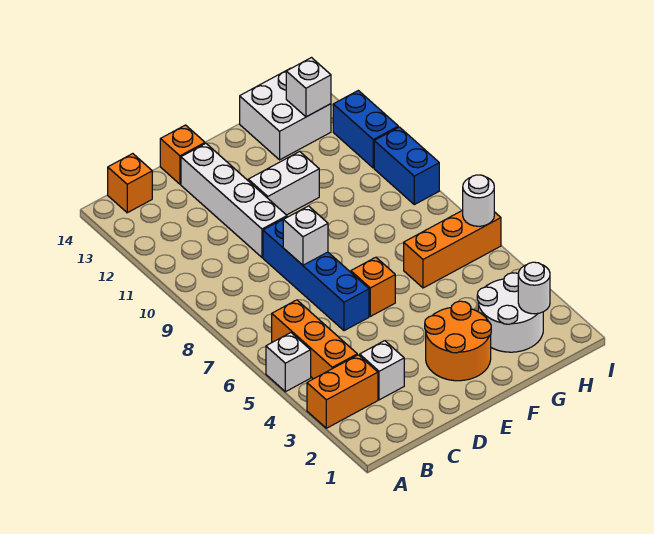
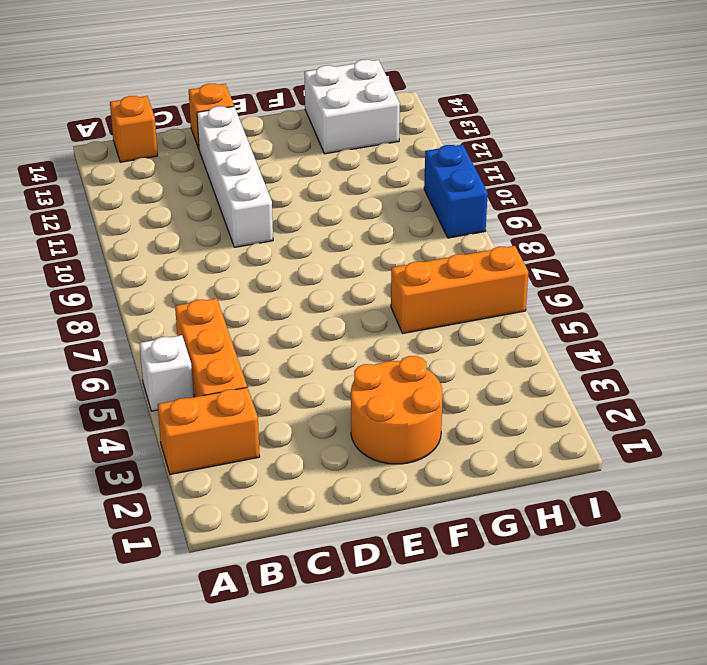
none -> white brick C3 level 1
none -> blue brick D6:D9 level 1
none -> orange brick E6 level 1

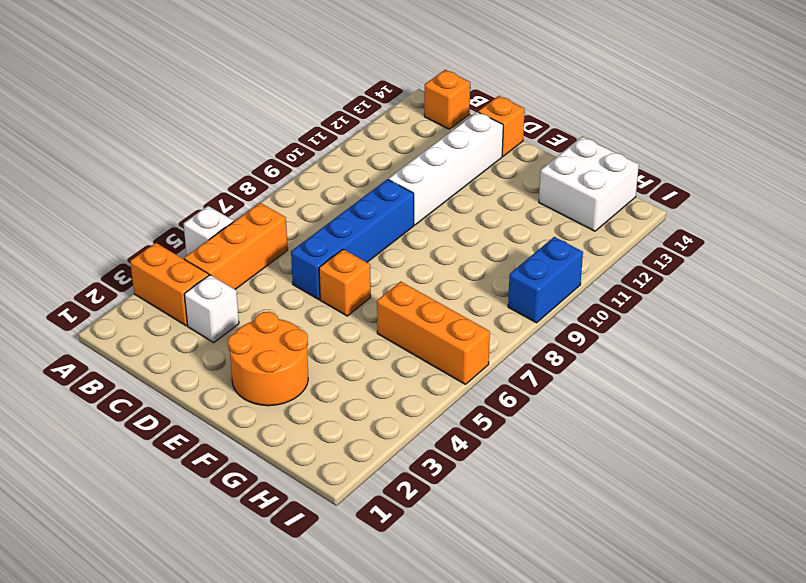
none -> white brick E11:F11 level 1
none -> white round brick G2:H3 level 1
none -> blue brick I11:I12 level 1

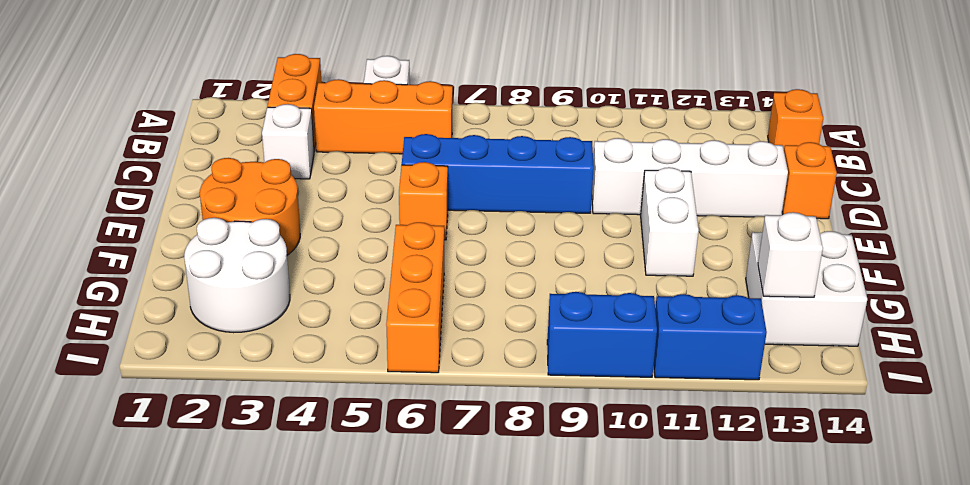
none -> white brick D8 level 2
none -> white round brick H2 level 2
none -> white round brick I6 level 2

